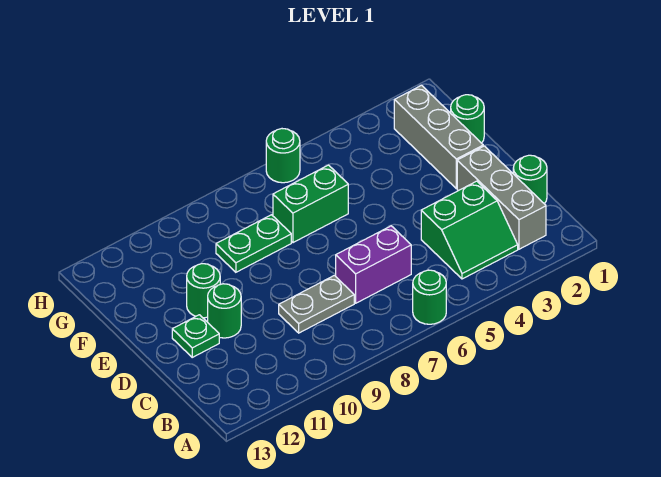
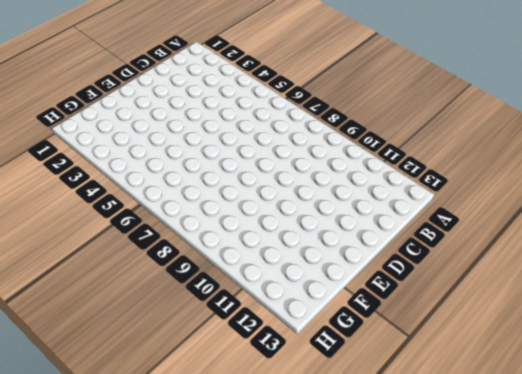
none -> green round brick A6 level 1
none -> grey brick B2:D2 level 1
none -> green slope B3:C4 level 1 top C

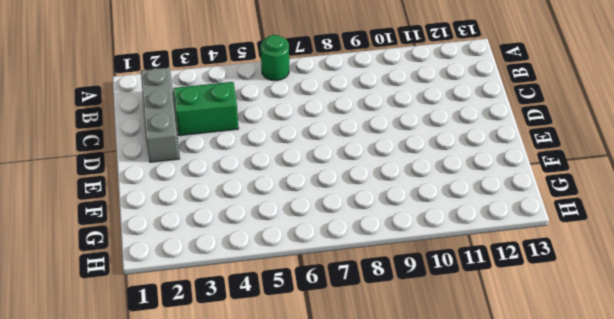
none -> green round brick C1 level 1
none -> purple brick C6:C7 level 1
none -> grey plate C8:C9 level 1

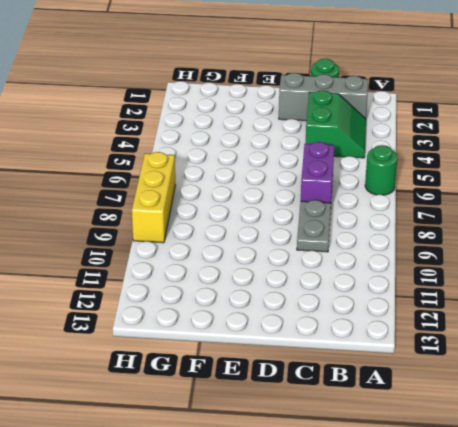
yellow brick H7:H9 level 1 -> none
none -> green round brick D11 level 1
none -> green plate D12 level 1
none -> grey brick E2:G2 level 1

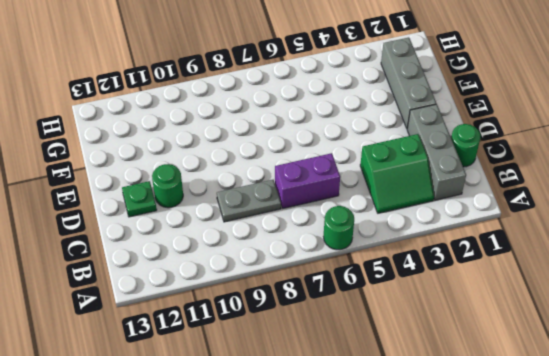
none -> green round brick E11 level 1
none -> green round brick F1 level 1
none -> green brick F6:F7 level 1

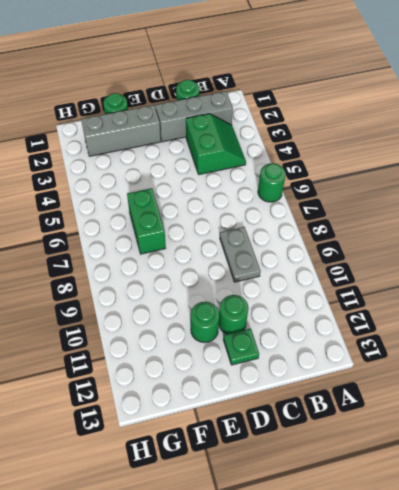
none -> purple brick C6:C7 level 1
none -> green plate F8:F9 level 1
none -> green round brick H6 level 1

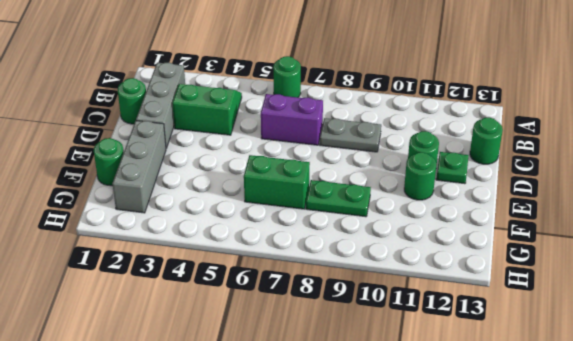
green round brick C13 level 1 -> green round brick H6 level 1

